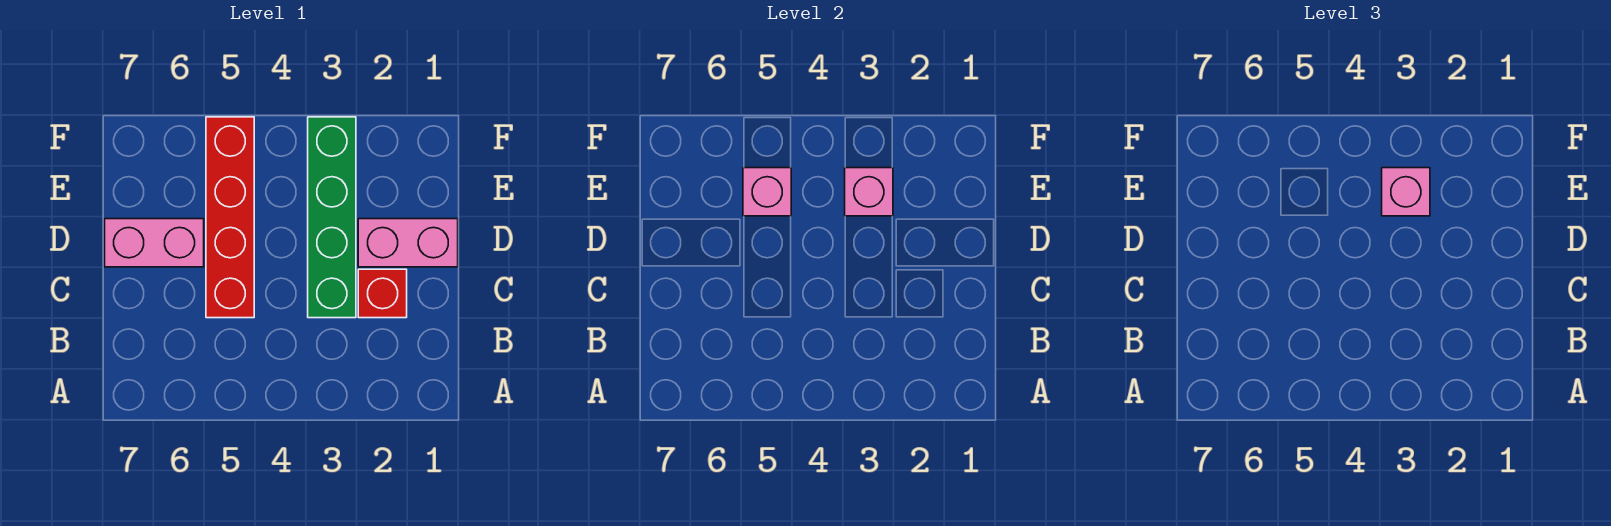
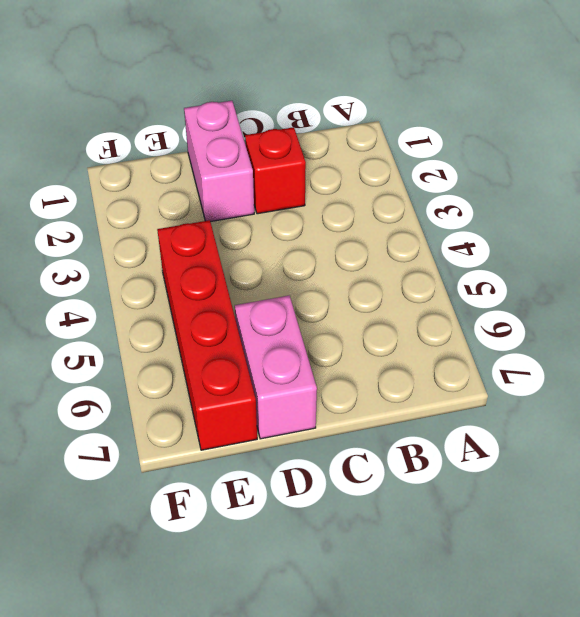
red brick E4:E7 level 1 -> red brick C5:F5 level 1
none -> green brick C3:F3 level 1
none -> pink brick E3 level 2

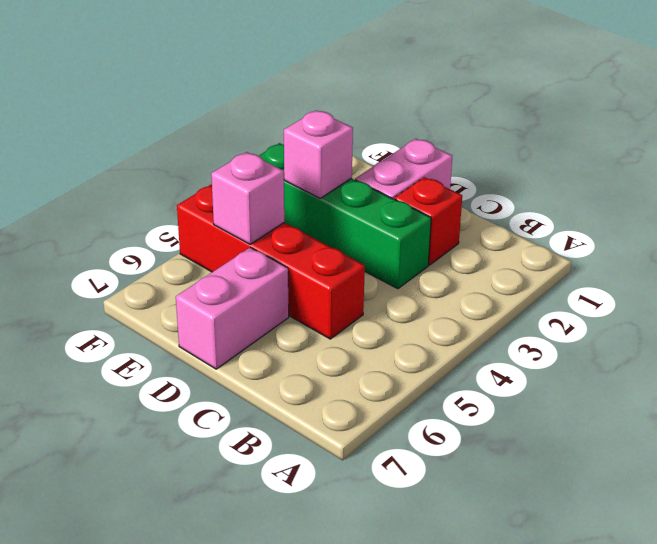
none -> pink brick E3 level 3

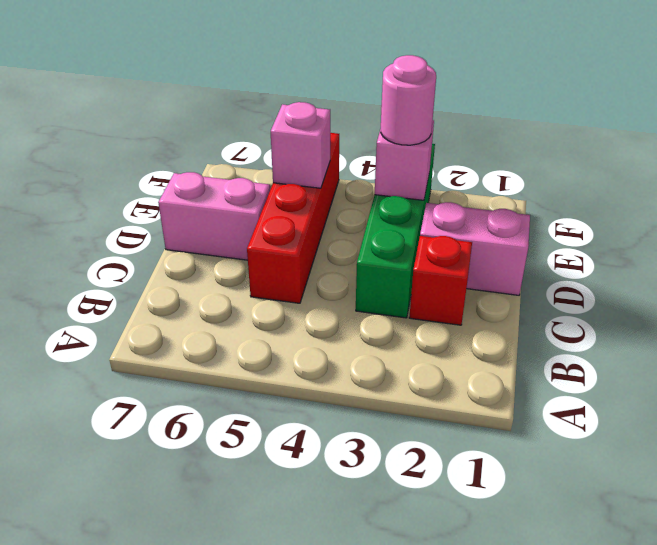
pink round brick E3 level 3 -> pink brick E3 level 3

